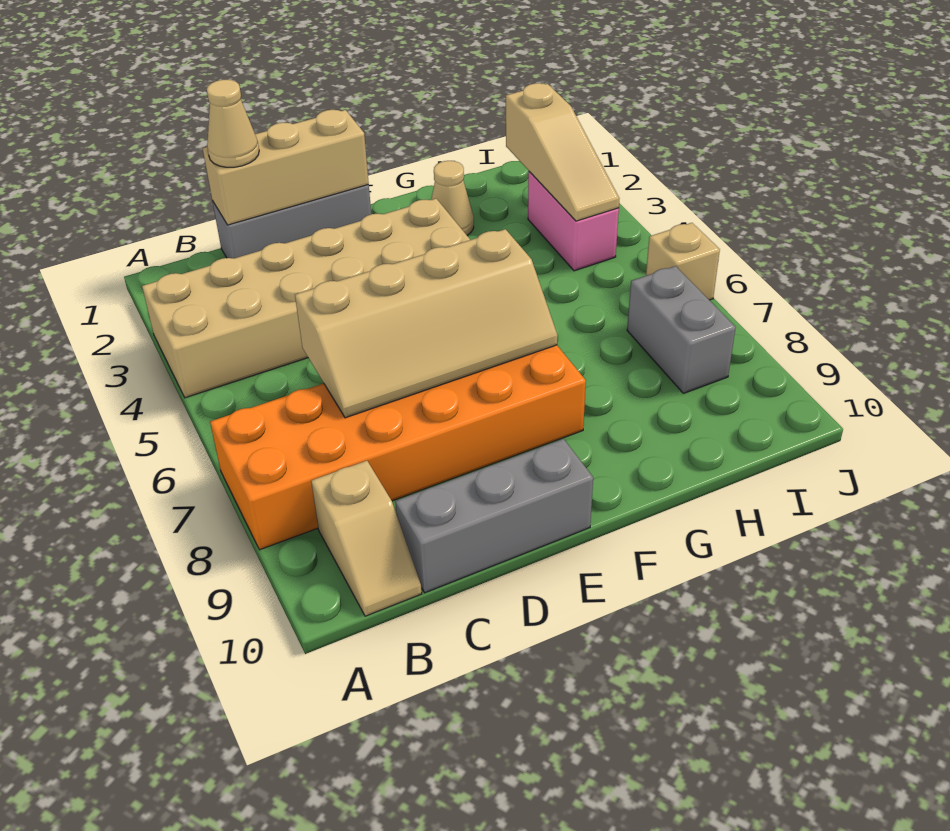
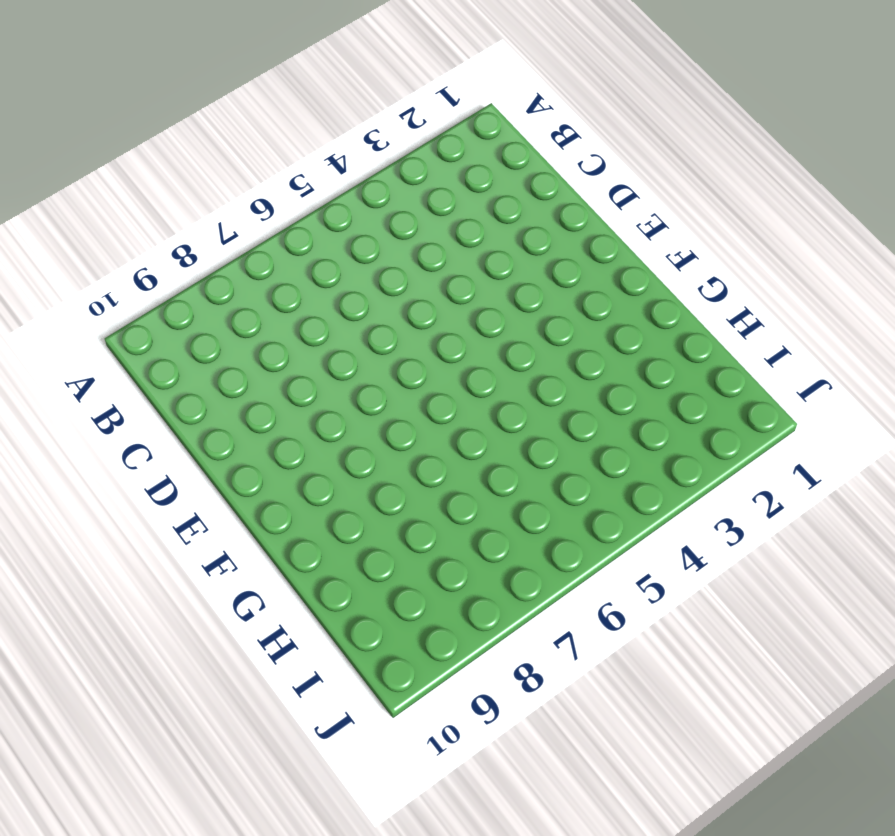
none -> tan brick A3:F4 level 1
none -> orange brick A7:F8 level 1
none -> tan slope B9:B10 level 1 top 9

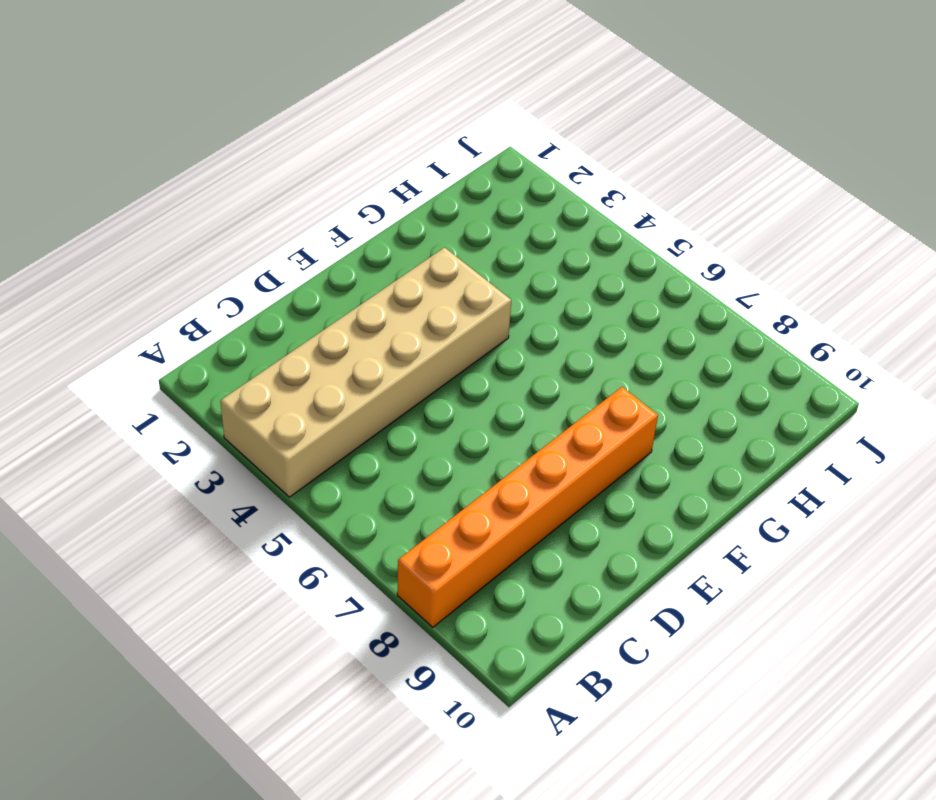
orange brick A8:F8 level 1 -> orange brick A7:F8 level 1
none -> tan slope B9:B10 level 1 top 9
none -> grey brick C1:E1 level 1
none -> grey brick C10:E10 level 1

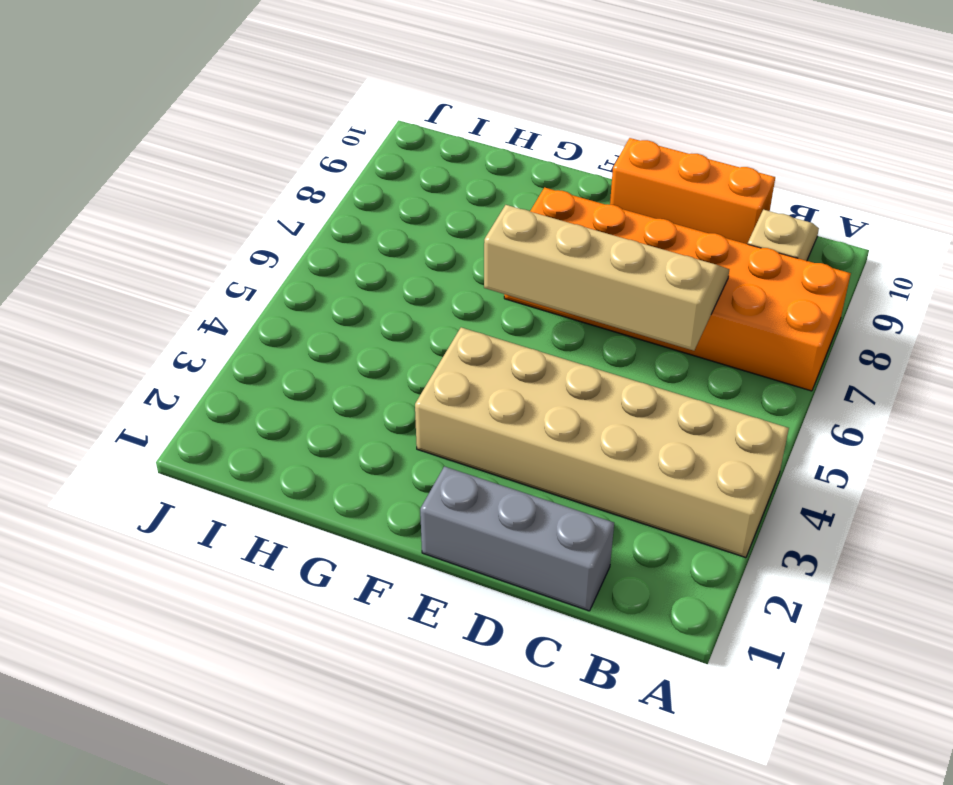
orange brick C10:E10 level 1 -> grey brick C10:E10 level 1
none -> tan cone G2 level 1
none -> pink brick I3:I4 level 1
none -> grey brick I7:I8 level 1

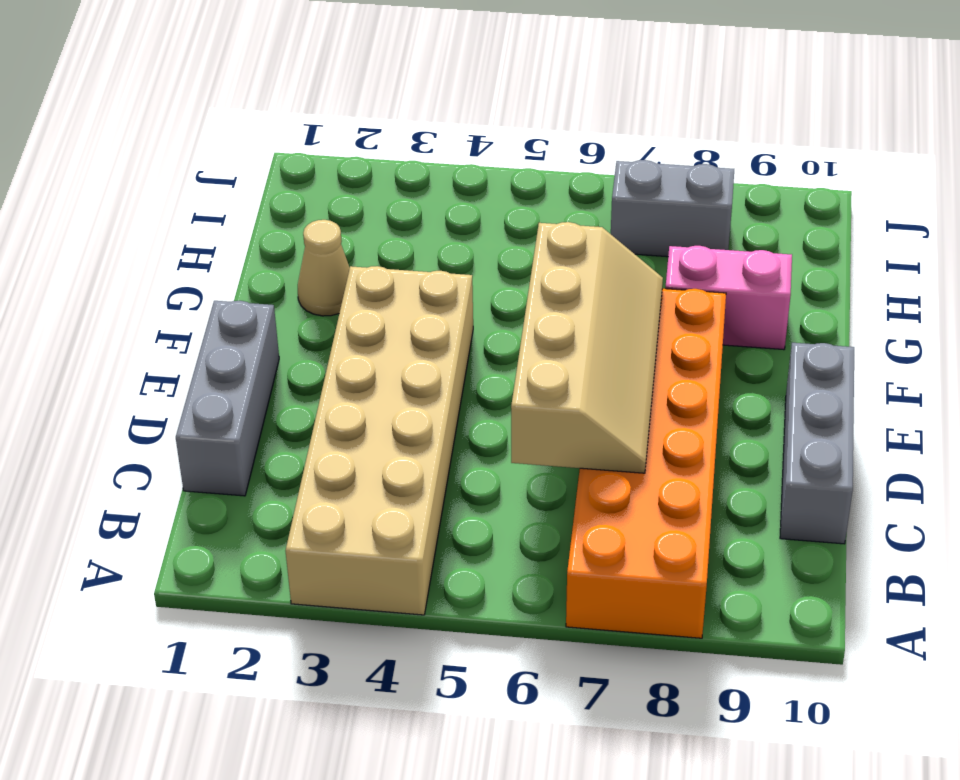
pink brick G8:G9 level 1 -> pink brick I3:I4 level 1
none -> tan slope B9:B10 level 1 top 9
none -> tan brick J6 level 1
none -> tan brick C1:E1 level 2

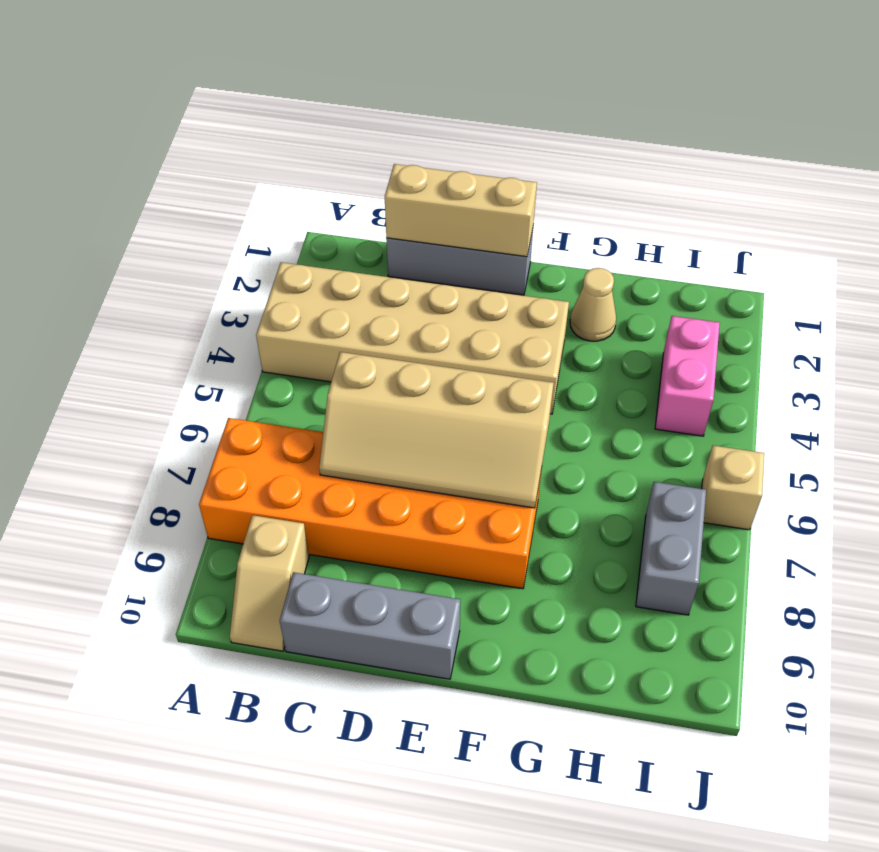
none -> tan slope I2:I4 level 2 top 2
none -> tan cone C1 level 3

